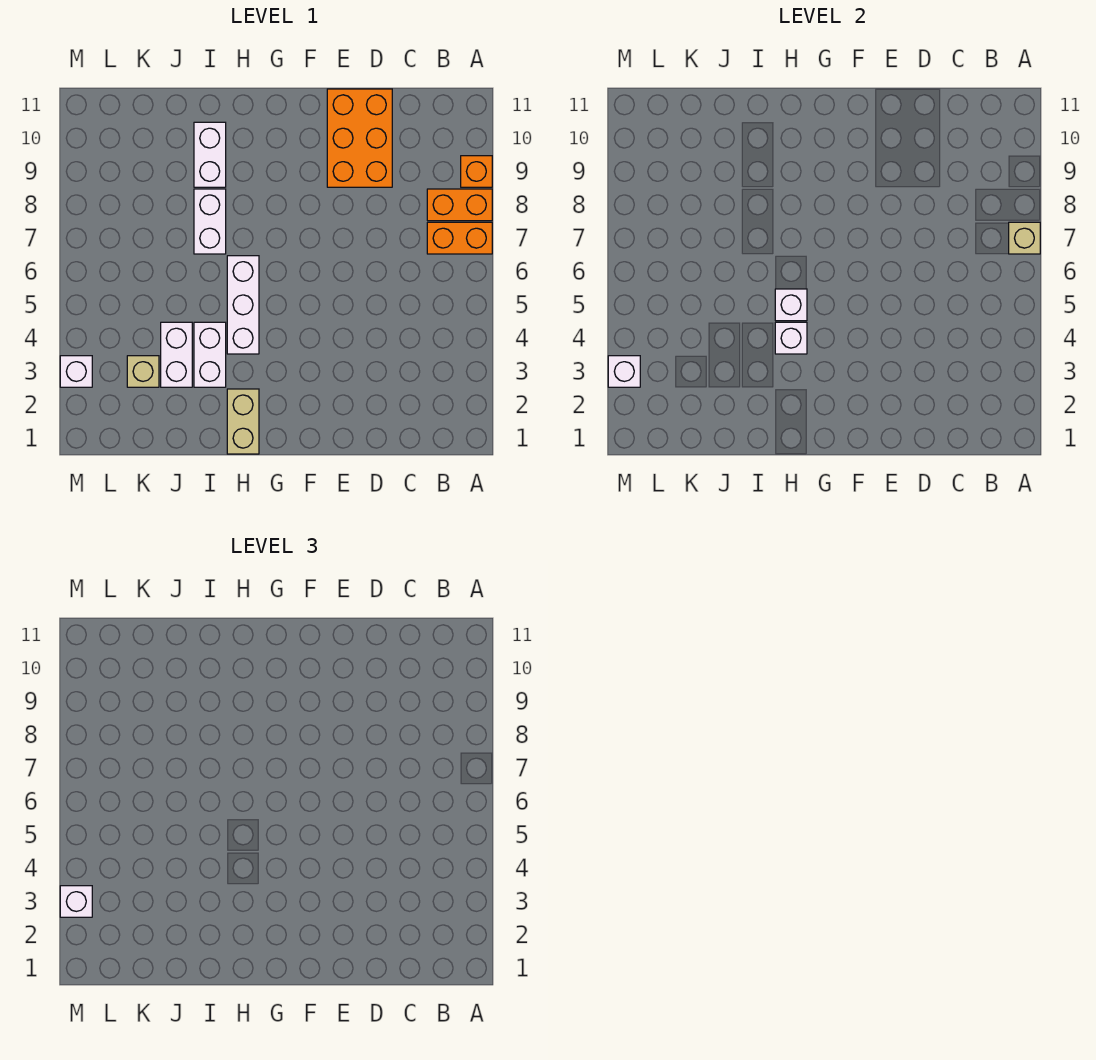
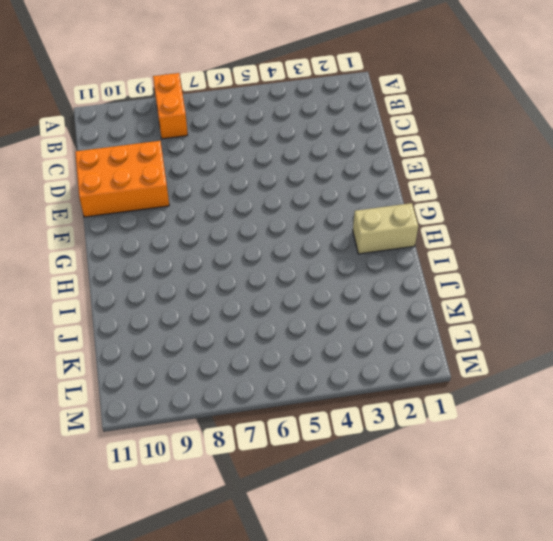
none -> orange brick A7:B7 level 1
none -> orange brick A9 level 1
none -> white brick H4:H6 level 1

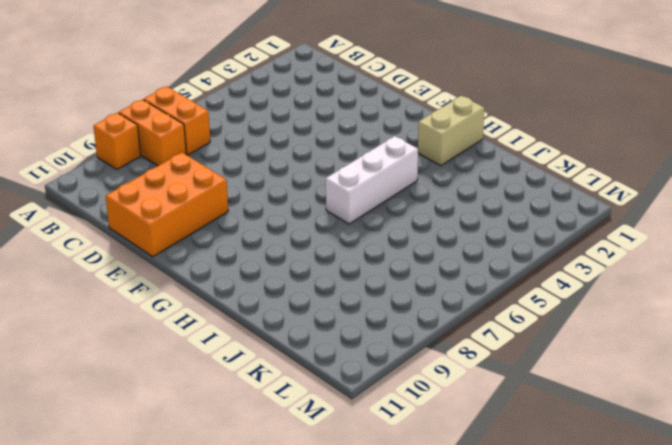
none -> white brick I3:I4 level 1
none -> white brick I7:I8 level 1
none -> white brick I9:I10 level 1

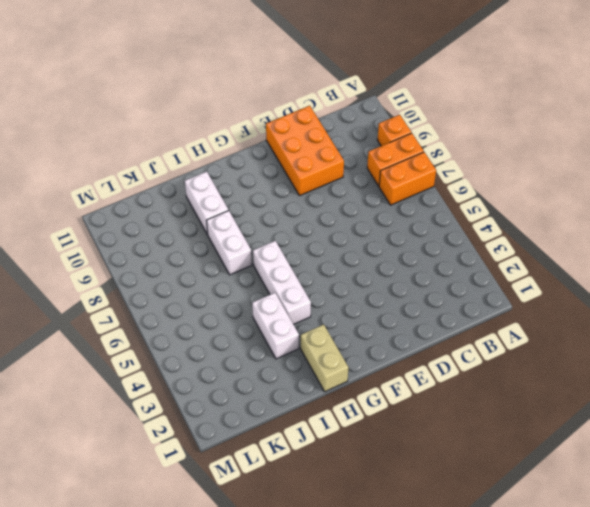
none -> white brick J3:J4 level 1
none -> tan brick K3 level 1
none -> white brick M3 level 1

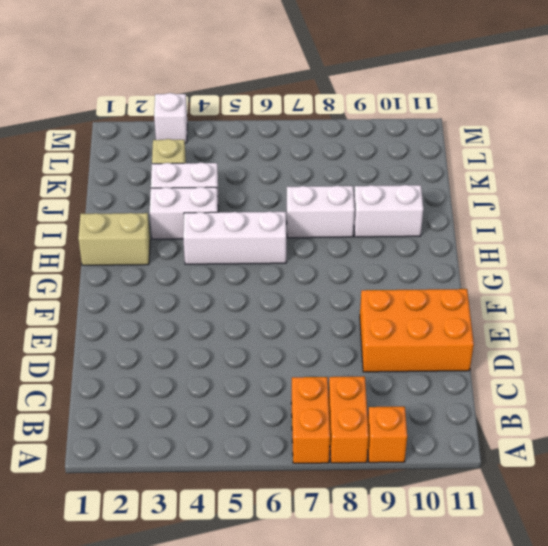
none -> tan brick A7 level 2
none -> white brick H4 level 2
none -> white brick H5 level 2

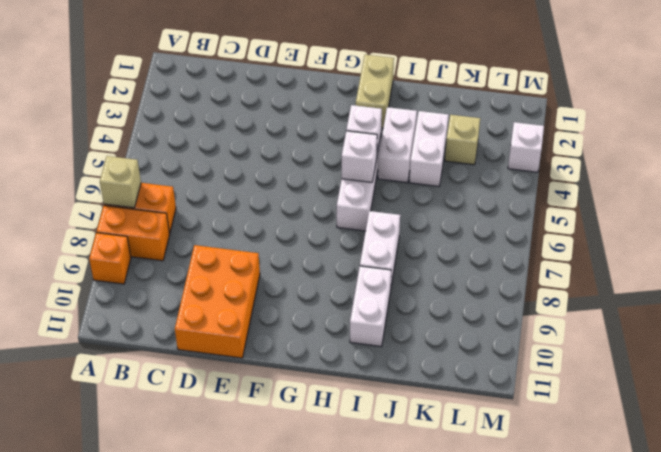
none -> white brick M3 level 2
none -> white brick M3 level 3

